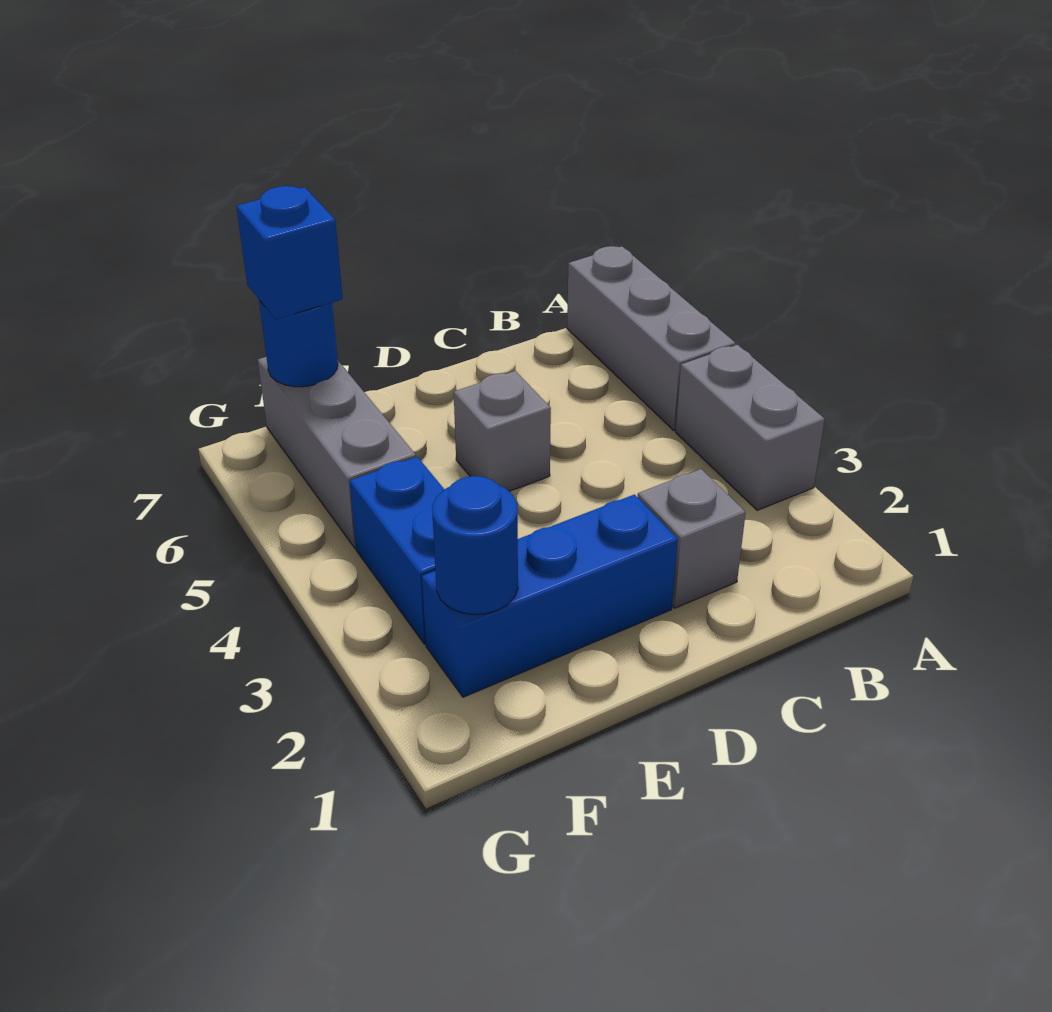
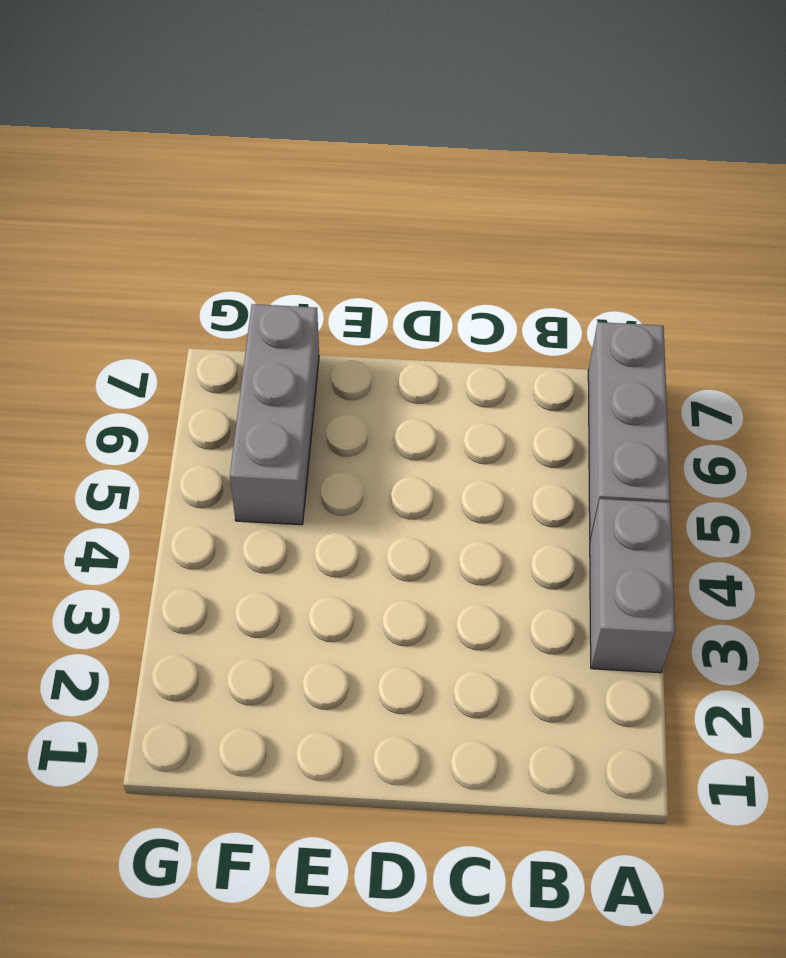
none -> grey brick C2 level 1
none -> blue brick D2:F2 level 1

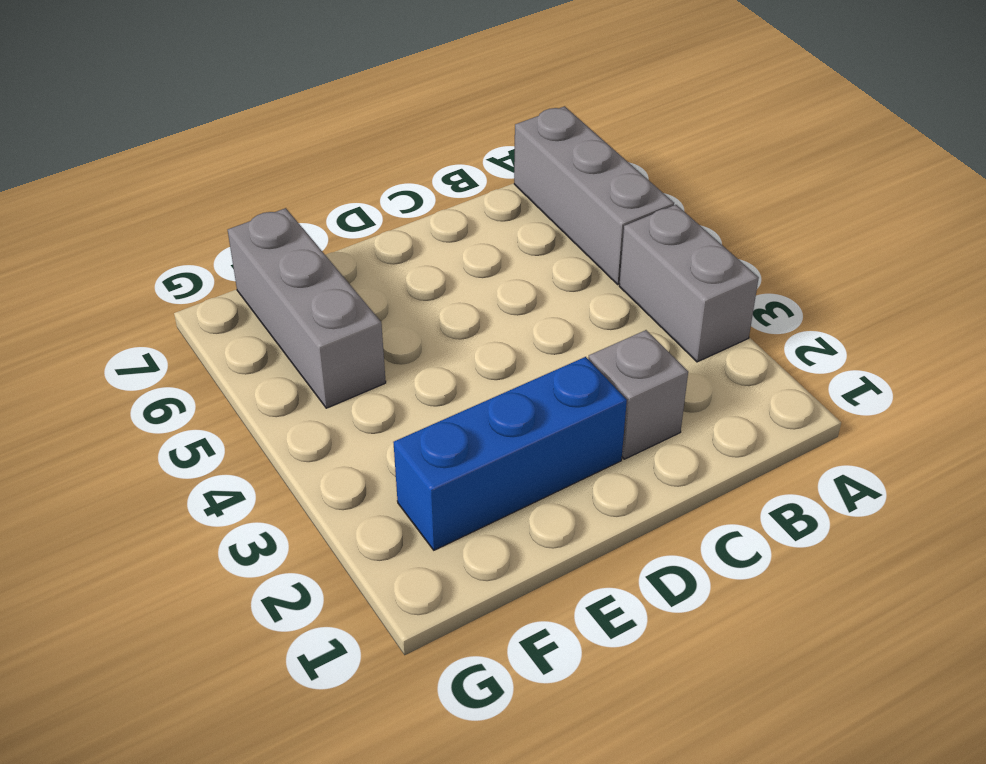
none -> grey brick D5 level 1
none -> blue brick F3:F4 level 1

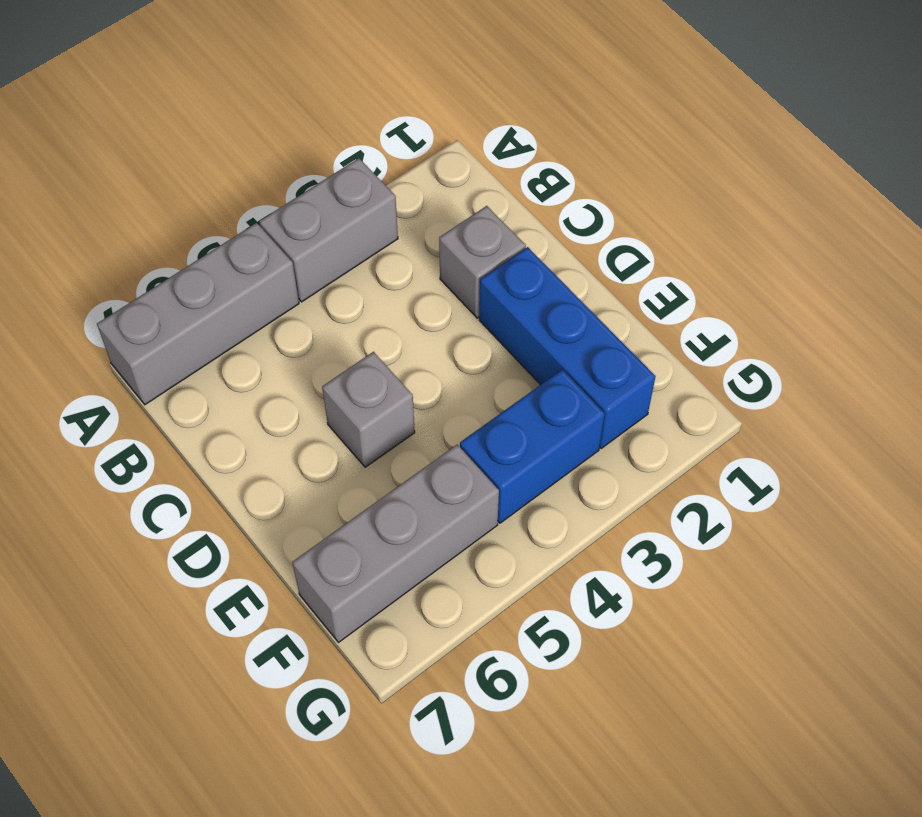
none -> blue round brick F2 level 2
none -> blue round brick F7 level 2

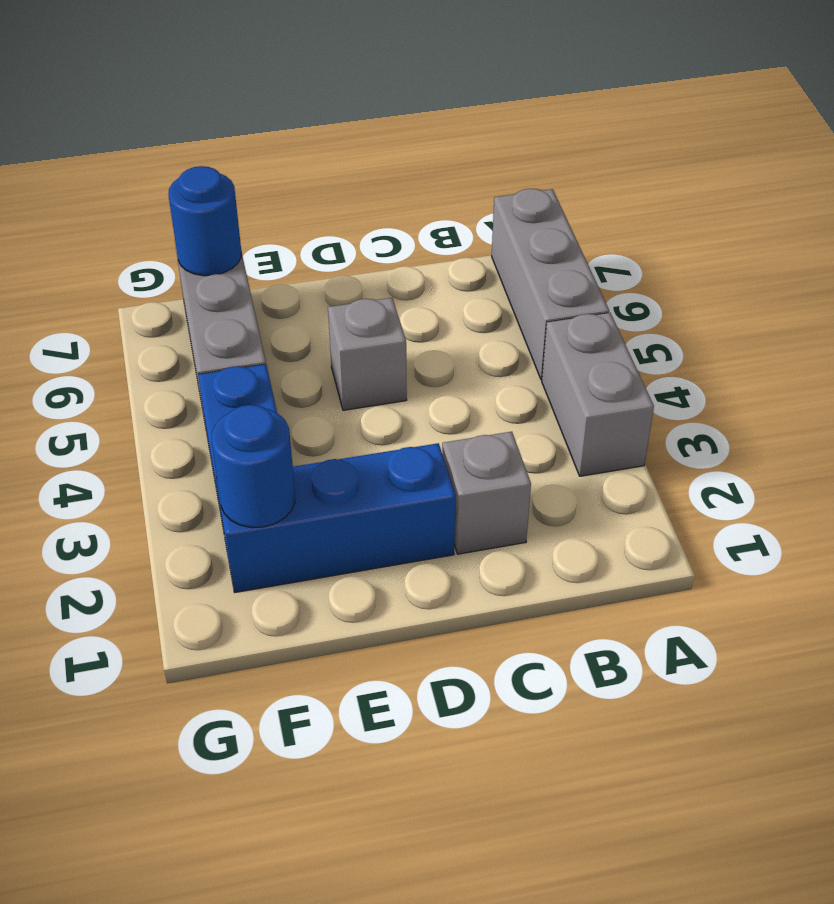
none -> blue brick F7 level 3

